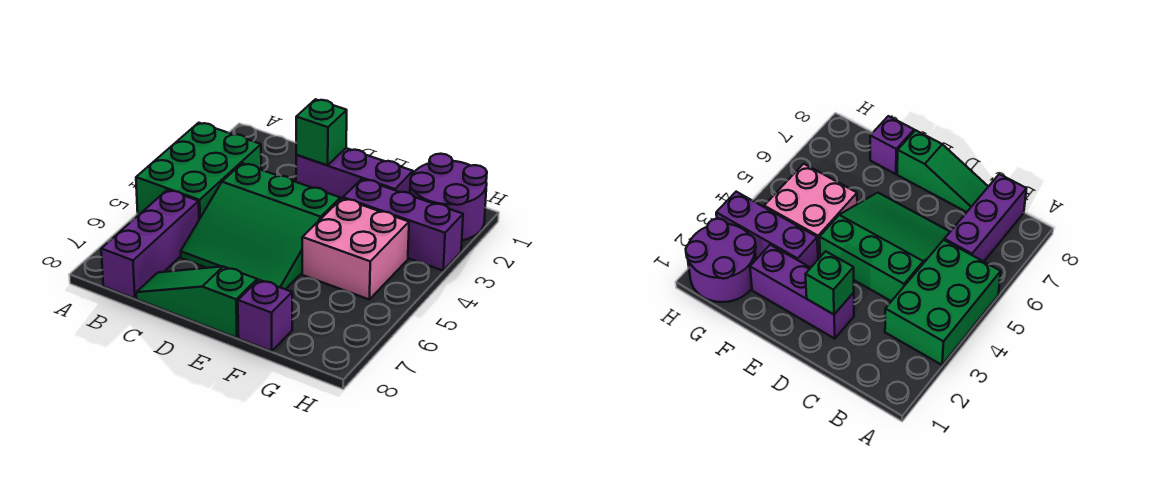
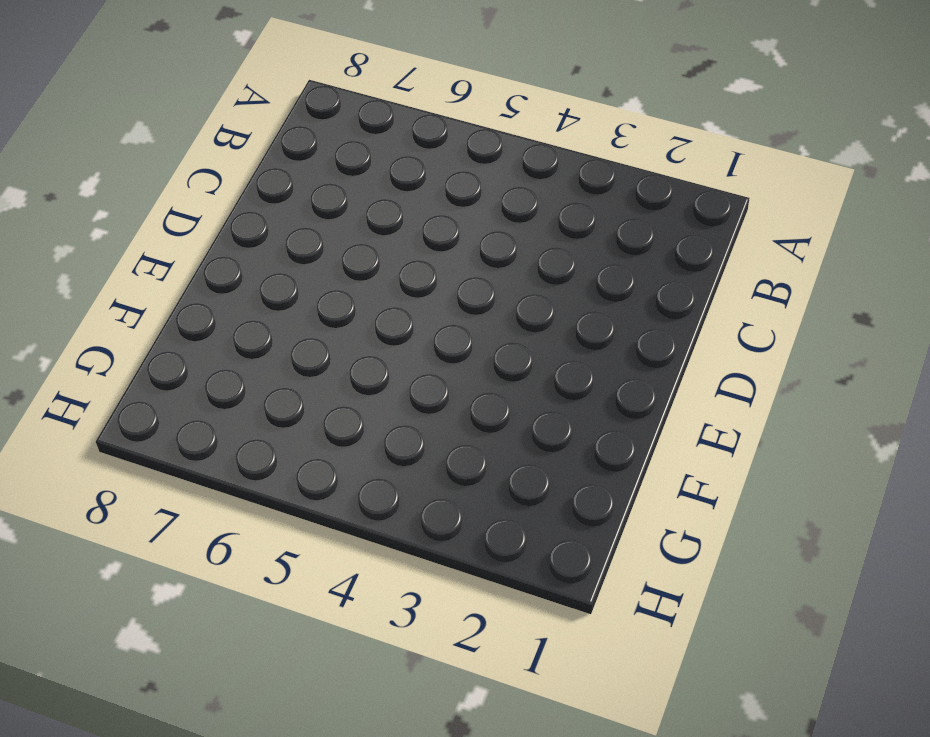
none -> green brick A3:B5 level 1
none -> purple brick B6:B8 level 1

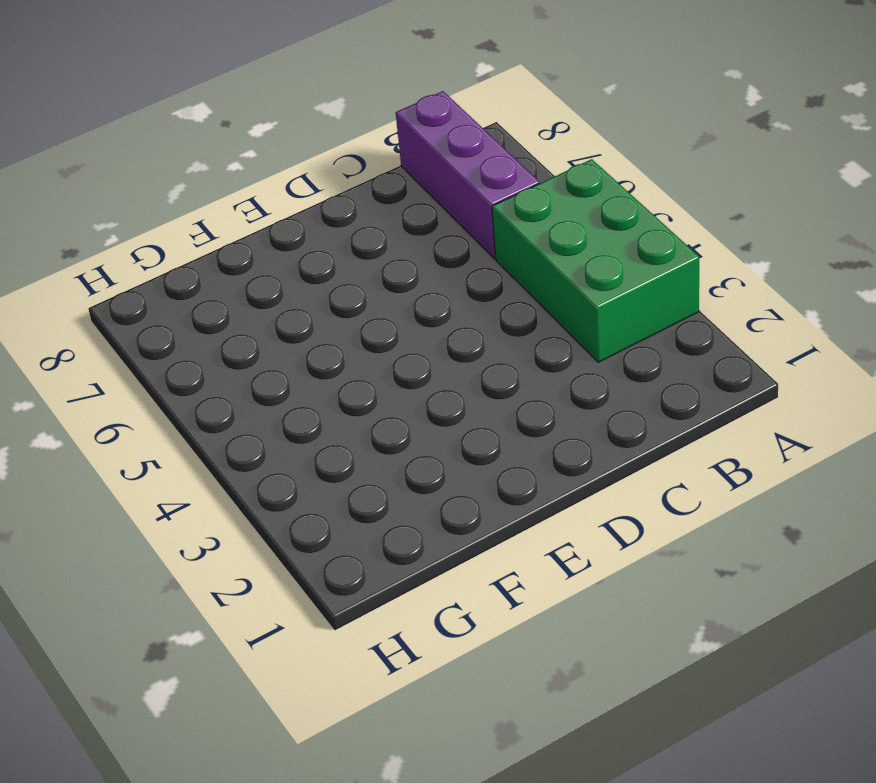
none -> green slope C4:E6 level 1 top 4
none -> green slope C8:E8 level 1 top E

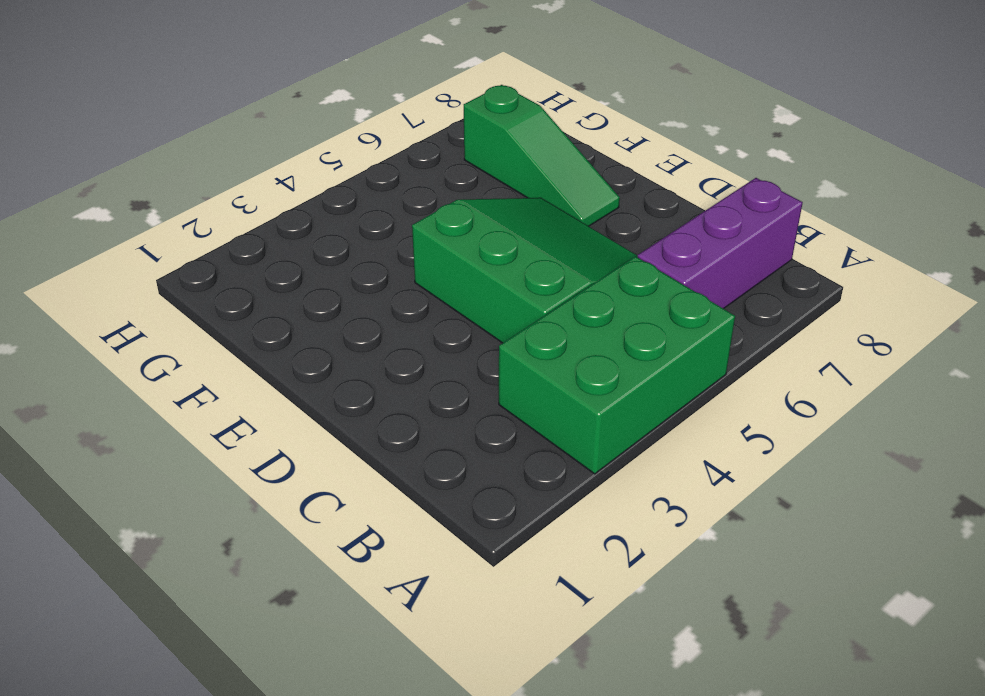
green slope E7:G7 level 1 top G -> green slope C8:E8 level 1 top E
none -> purple brick D2:F2 level 1
none -> purple brick F3:H3 level 1

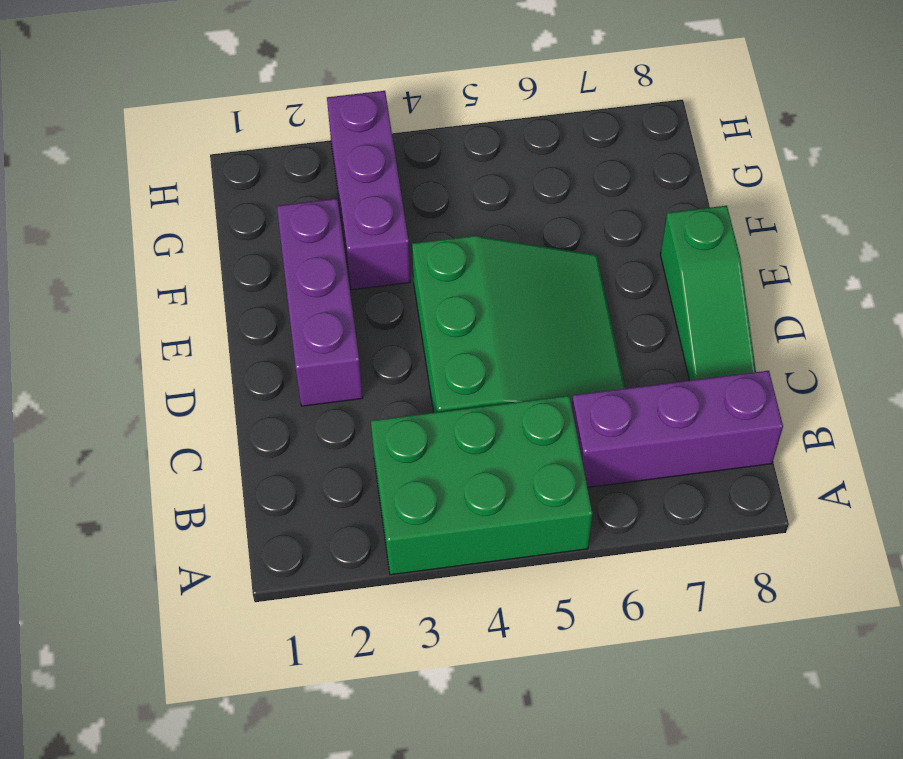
none -> pink brick F4:G5 level 1
none -> purple brick F8 level 1

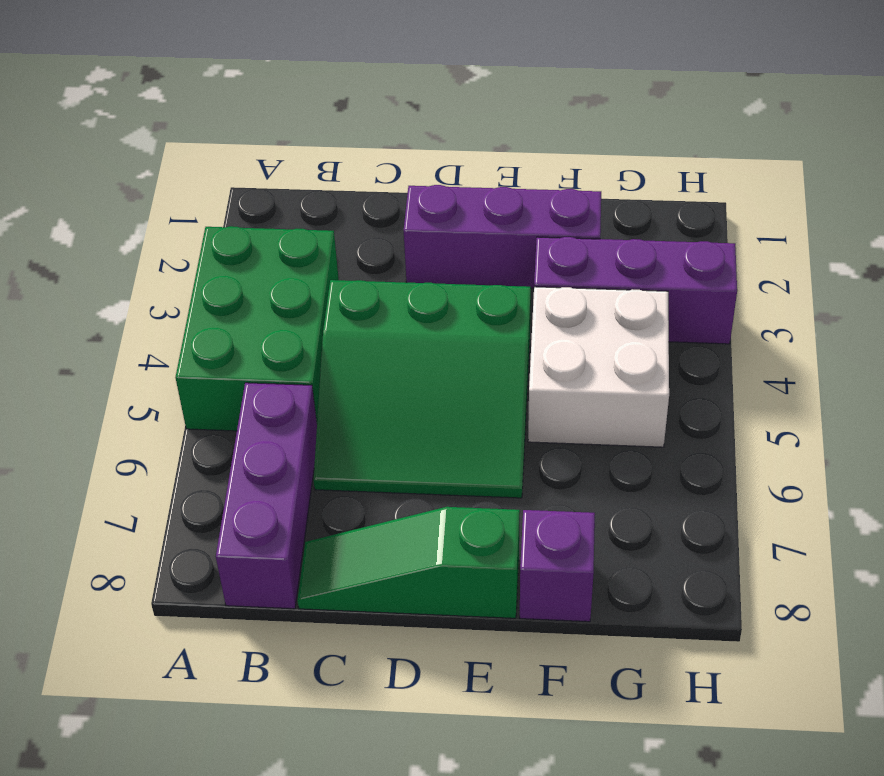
white brick F4:G5 level 1 -> pink brick F4:G5 level 1
none -> purple round brick G1:H2 level 1
none -> green brick D2 level 2

